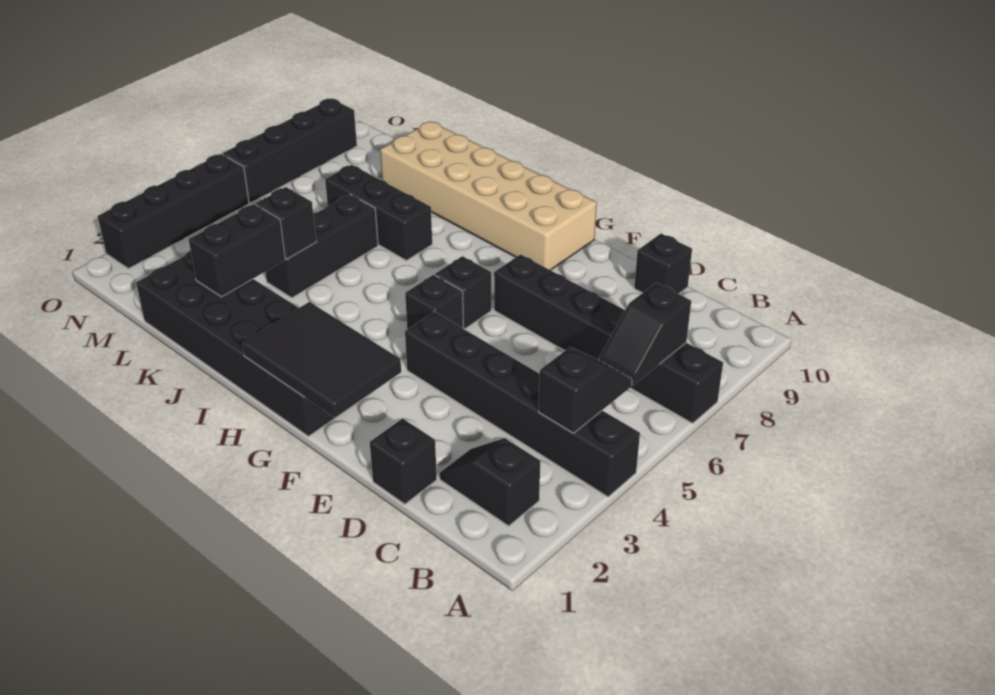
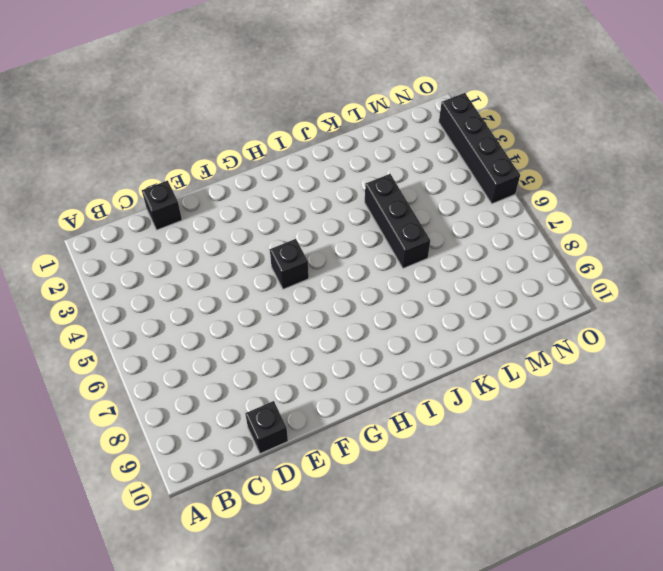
none -> black brick A4:F4 level 1
none -> black brick A7:F7 level 1
none -> black slope B2:C2 level 1 top B

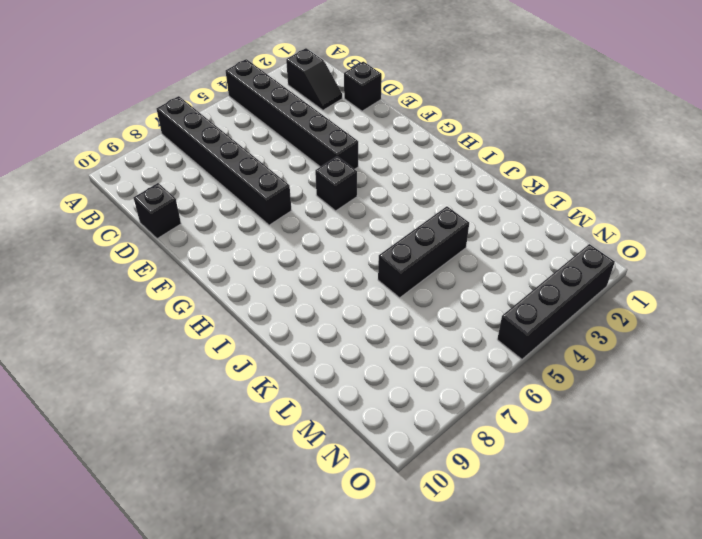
none -> black brick G1:L2 level 1
none -> black brick G6 level 1
none -> tan brick G9:L10 level 1

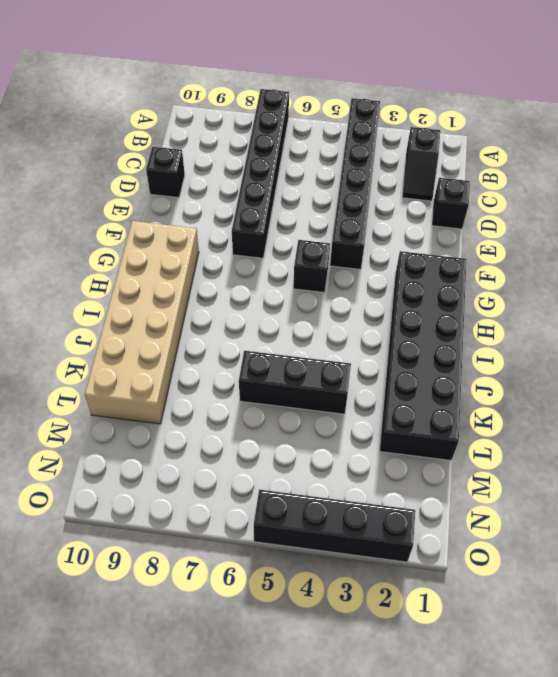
none -> black brick G6 level 1
none -> black brick J7:L7 level 1
none -> black brick O6:O9 level 1

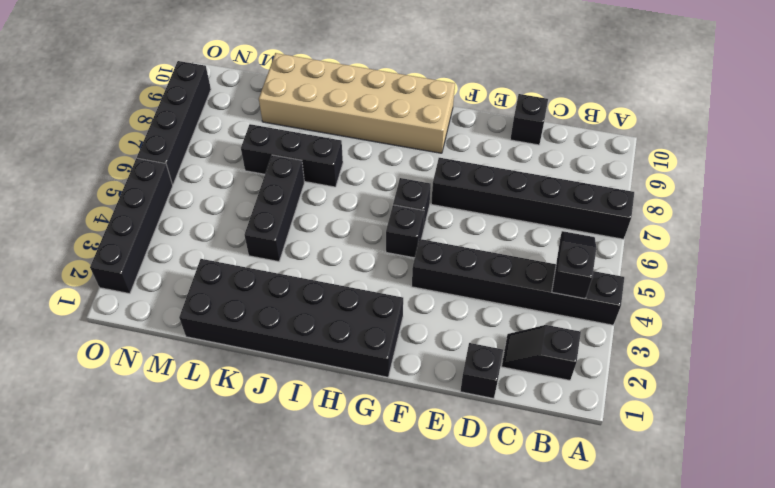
none -> black slope B6:B7 level 2 top 7
none -> black tile F1:H2 level 2
none -> black brick K2:K3 level 2

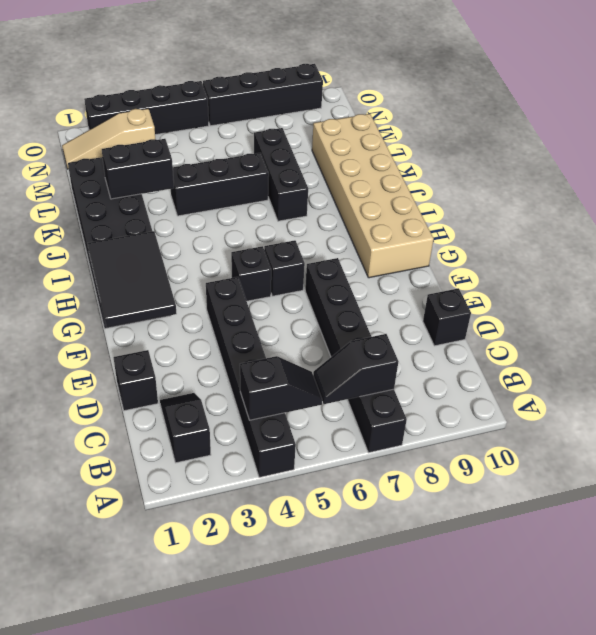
tan slope N1:N3 level 1 top 3 -> none
none -> black brick K4 level 2

